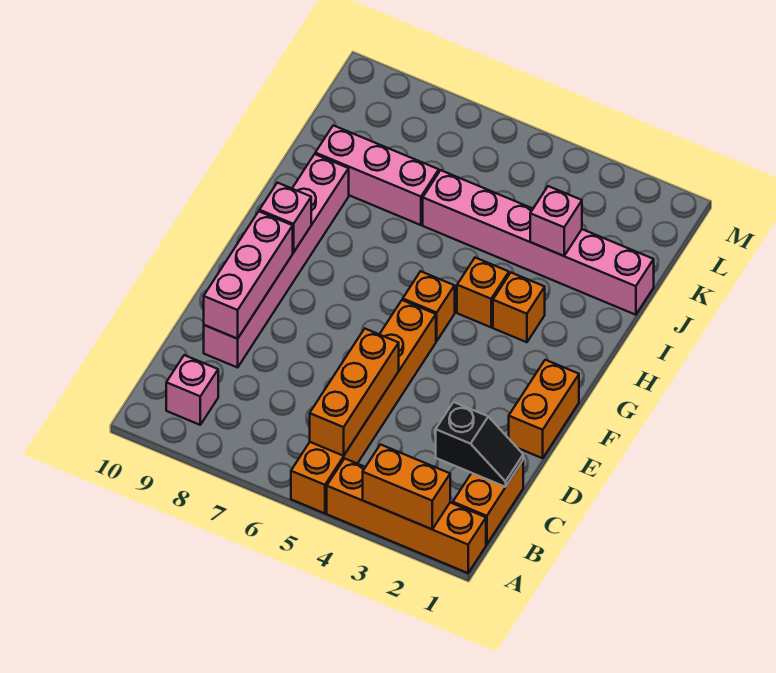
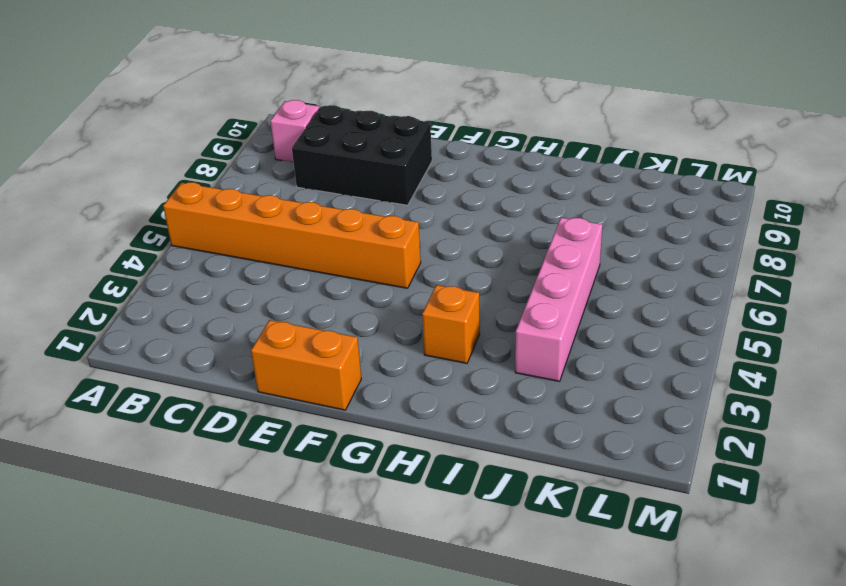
black brick C8:E9 level 1 -> pink brick D9:I9 level 1
pink brick J3:J6 level 1 -> pink brick J1:J6 level 1
none -> orange brick A1:A4 level 1
none -> orange brick B1:C1 level 1
none -> orange brick G5 level 1

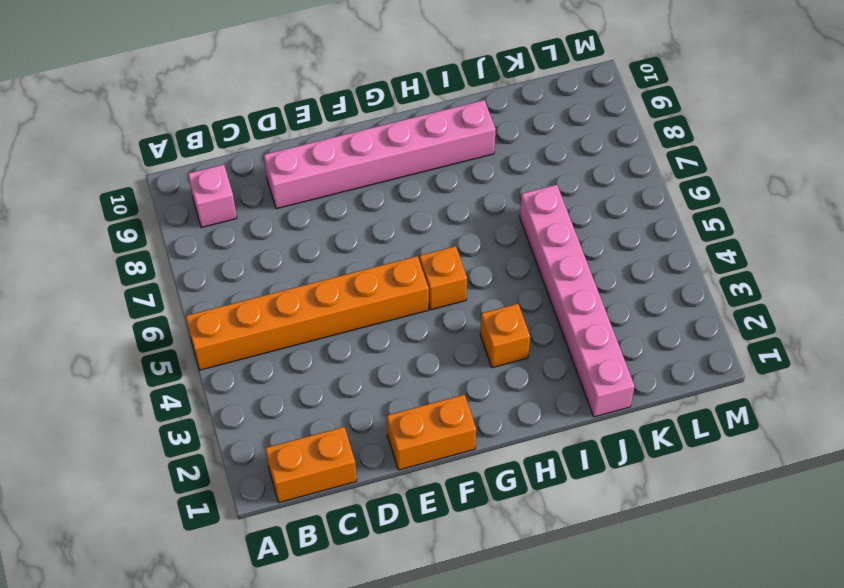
none -> orange brick A1:A4 level 1
none -> orange brick H4 level 1
none -> pink brick J7:J9 level 1

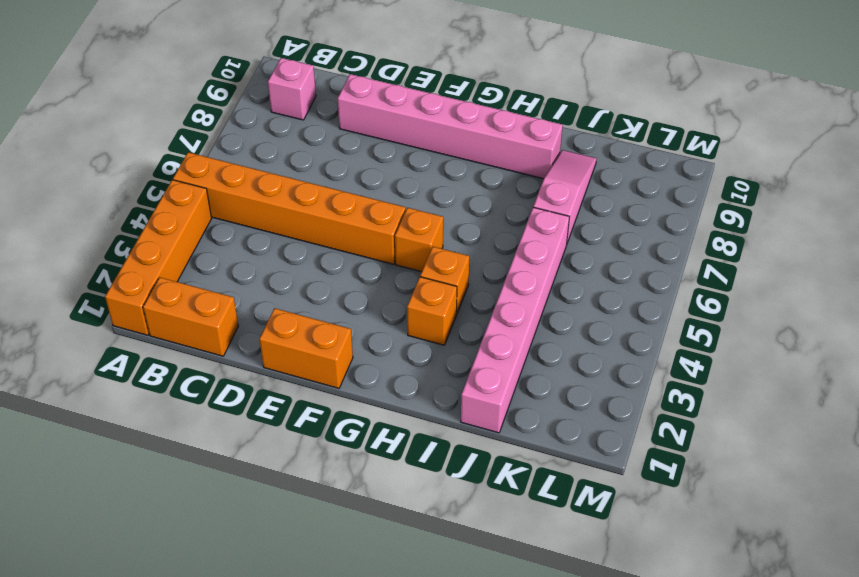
pink slope J7:J9 level 1 top 7 -> pink brick J7:J9 level 1
none -> orange brick A2:A3 level 2
none -> orange brick B5:D5 level 2
none -> black slope C1:C2 level 2 top 2

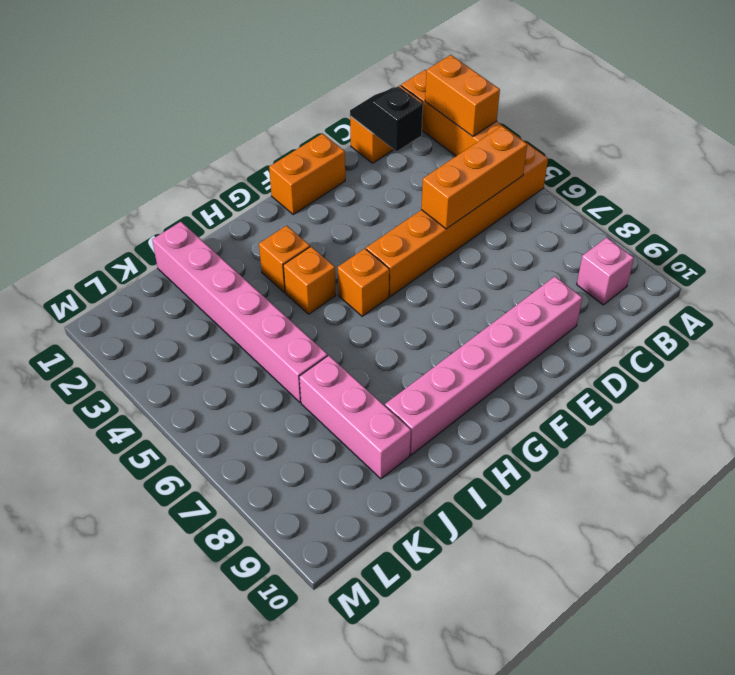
none -> pink brick D9:F9 level 2
none -> pink brick G9 level 2
none -> pink brick J3 level 2

